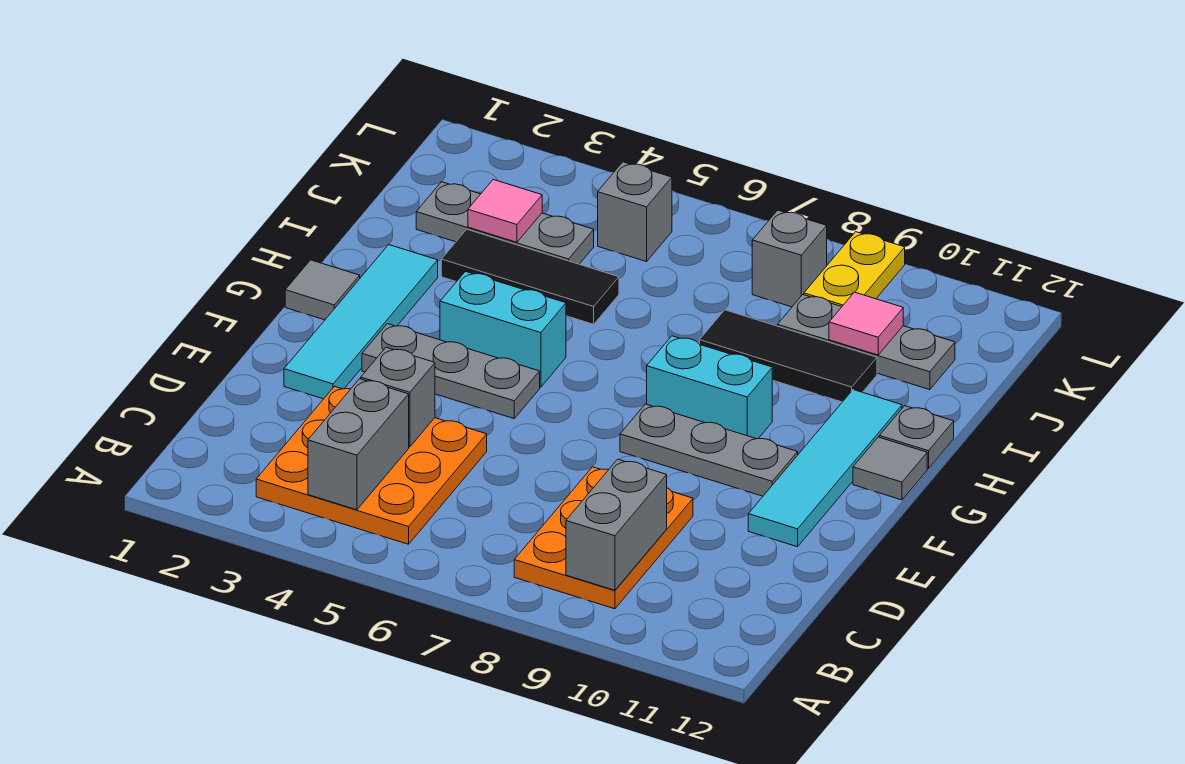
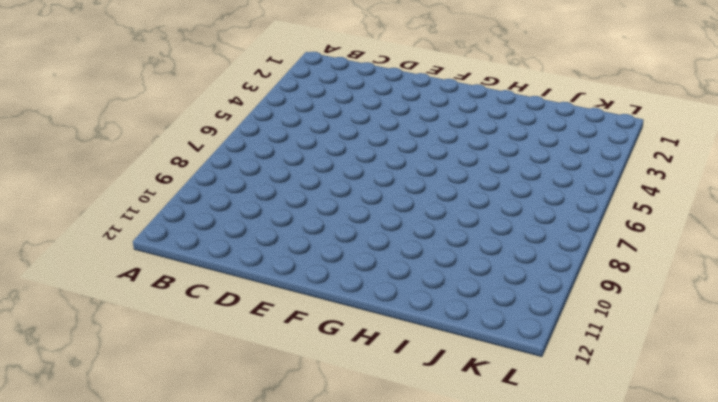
none -> orange plate B3:D5 level 1
none -> orange plate B8:D9 level 1
none -> cyan tile E2:H2 level 1

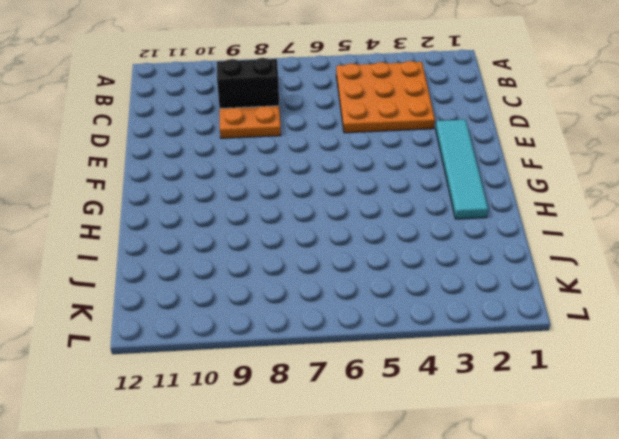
black brick C8:C9 level 2 -> grey brick B9:C9 level 2
none -> cyan tile E11:H11 level 1
none -> grey plate F3:F5 level 1
none -> grey plate F8:F10 level 1

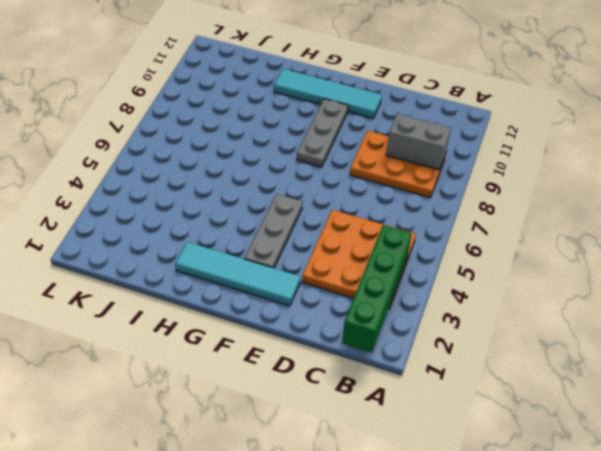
green brick B1:B4 level 2 -> grey brick B4:C4 level 2
none -> grey tile G1 level 1
none -> cyan brick G4:G5 level 1
none -> cyan brick G8:G9 level 1

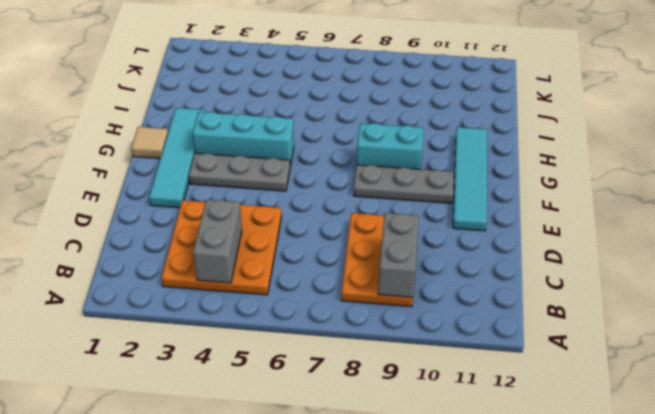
tan tile G1 level 1 -> grey tile G1 level 1
cyan brick G3:G5 level 1 -> cyan brick G4:G5 level 1
none -> grey tile G12 level 1
none -> grey plate H12 level 1
none -> black tile I3:I5 level 1

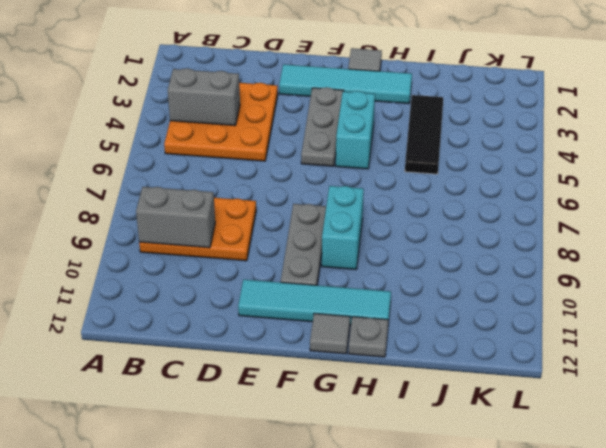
none -> black tile I8:I10 level 1
none -> grey plate J2:J4 level 1
none -> grey plate J9:J11 level 1

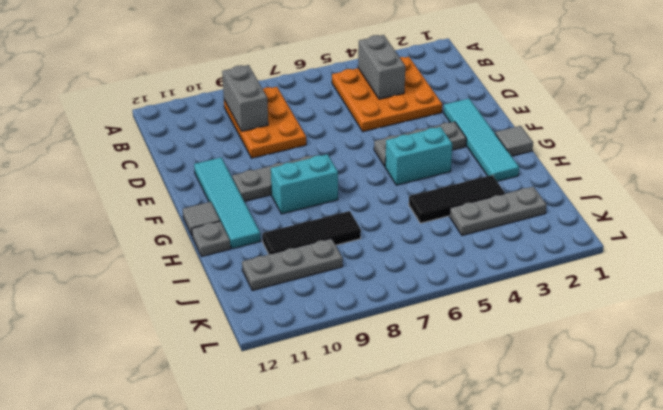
none -> grey brick K5 level 1
none -> grey brick K8 level 1
none -> yellow plate K9:L9 level 1

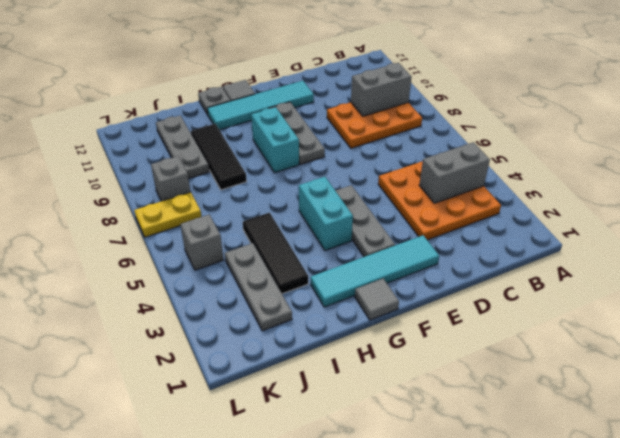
yellow plate K7:L7 level 1 -> yellow plate K9:L9 level 1
none -> grey brick D4 level 2
none -> pink tile J3 level 2
none -> pink tile J10 level 2

